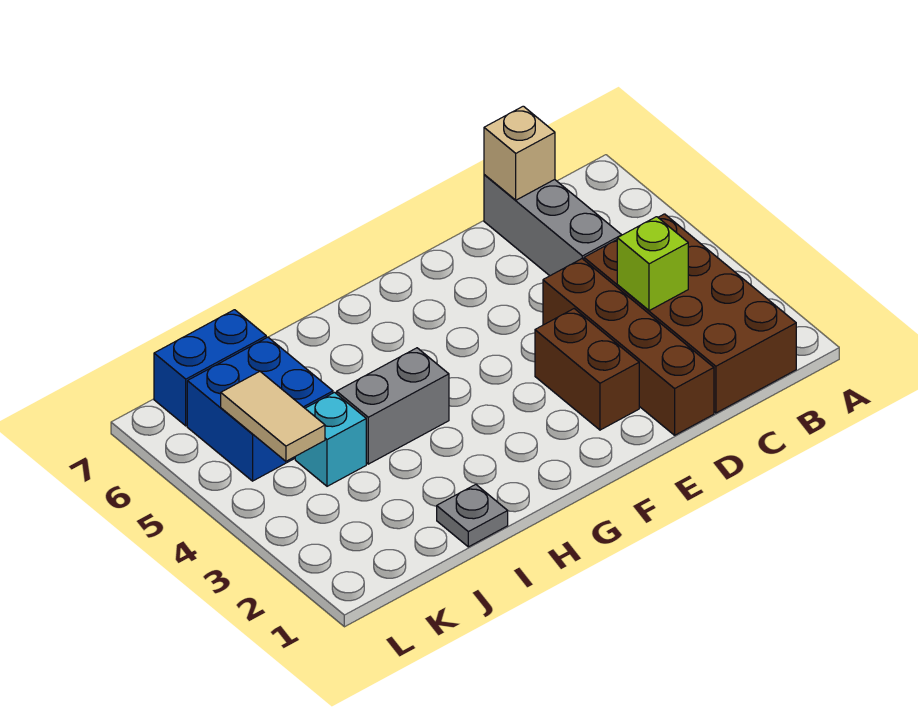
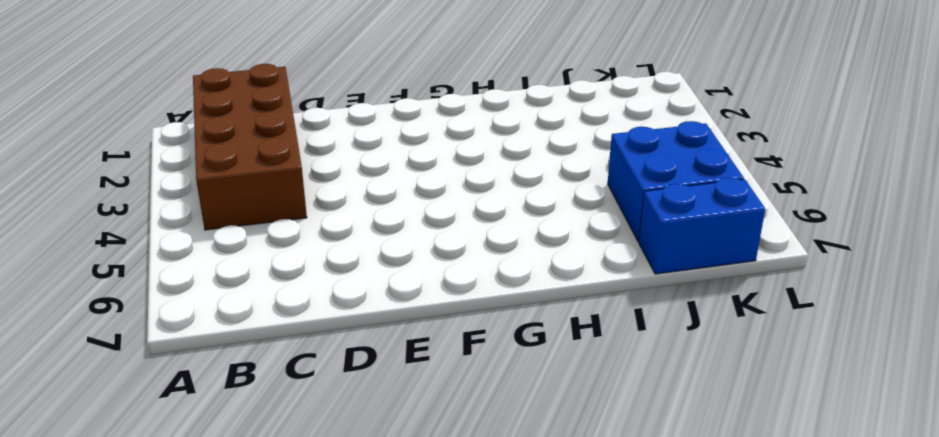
none -> grey brick C5:C7 level 1
none -> brown brick D1:D4 level 1
none -> brown brick E2:E3 level 1

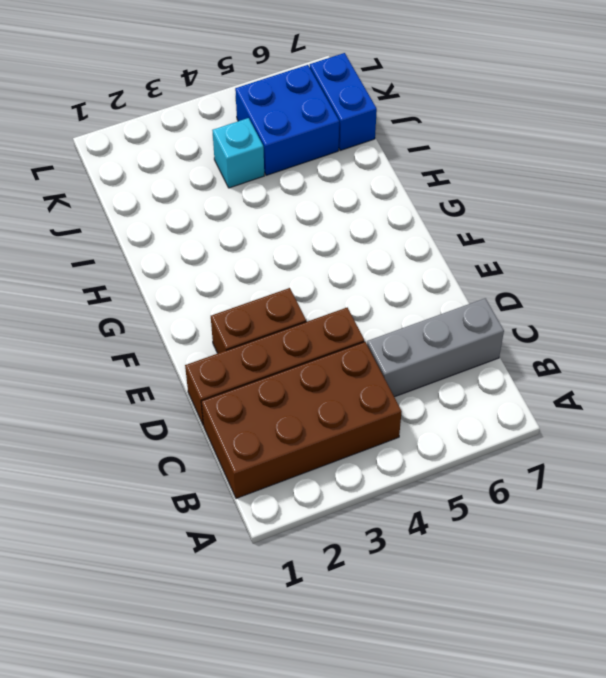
none -> grey brick H4:I4 level 1
none -> grey plate I1 level 1
none -> lime brick C3 level 2

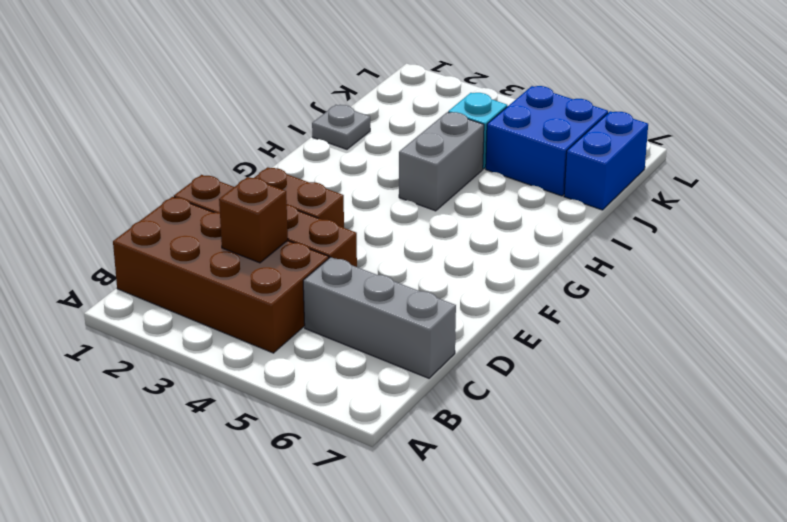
brown brick C3 level 2 -> lime brick C3 level 2
none -> tan brick C7 level 2
none -> tan tile K4:K5 level 2

